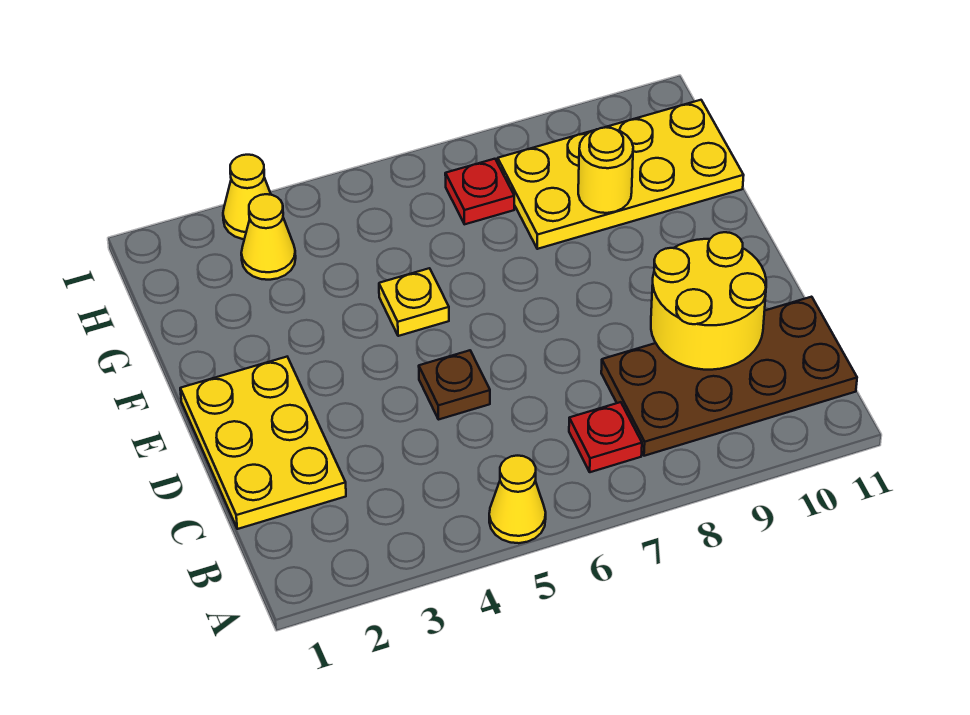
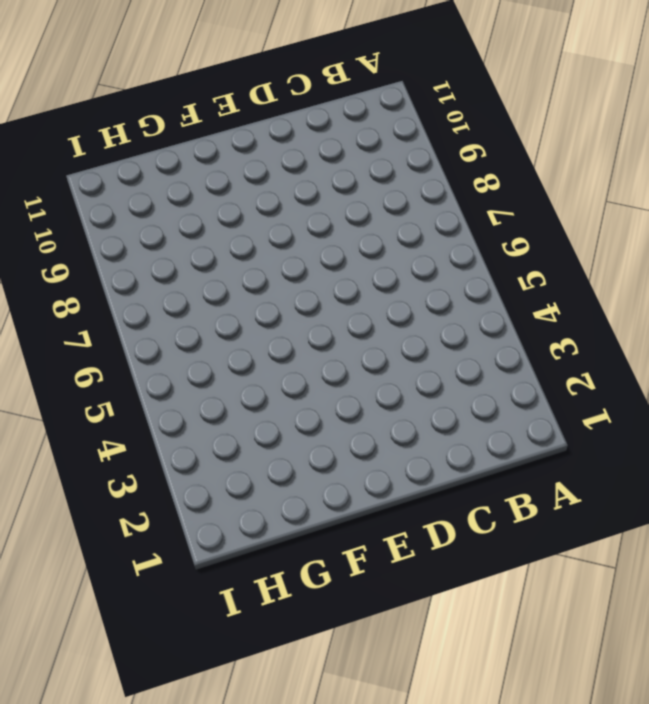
none -> yellow cone A5 level 1
none -> red plate B7 level 1
none -> brown plate B8:C11 level 1

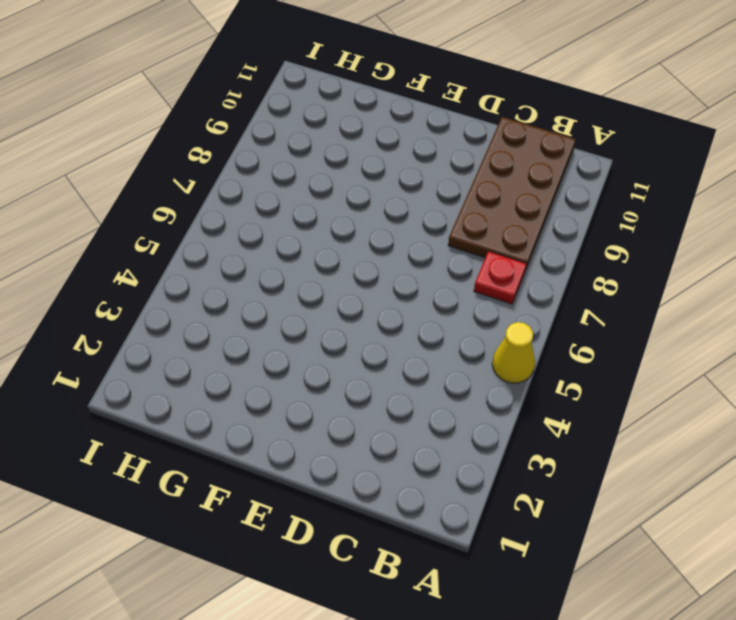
none -> yellow plate C1:E2 level 1
none -> brown plate D5 level 1
none -> yellow plate F5 level 1

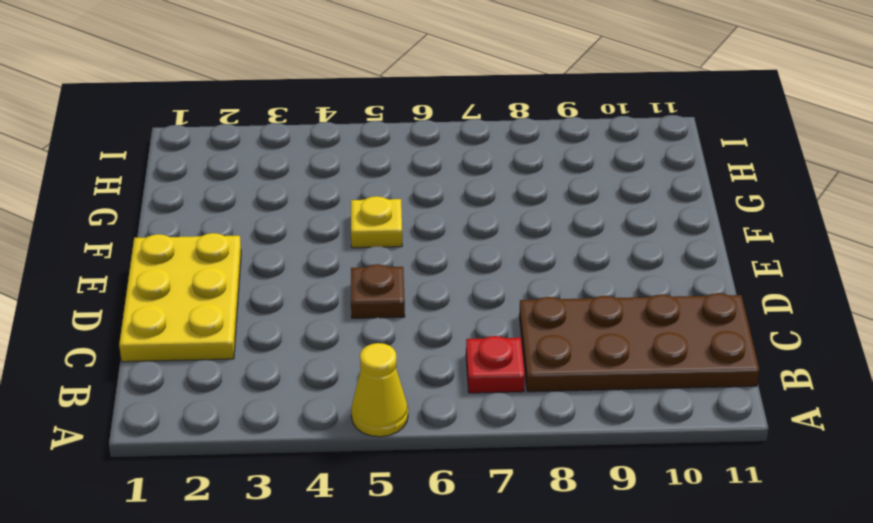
none -> yellow plate G8:H11 level 1
none -> yellow cone H3 level 1
none -> red plate H7 level 1

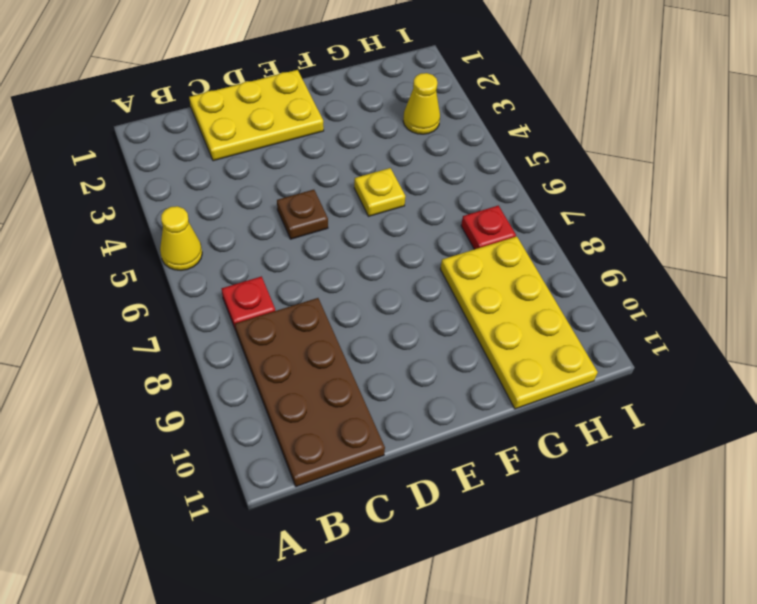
none -> yellow cone I3 level 1
none -> yellow round brick C9:D10 level 2
none -> yellow round brick G9 level 2

